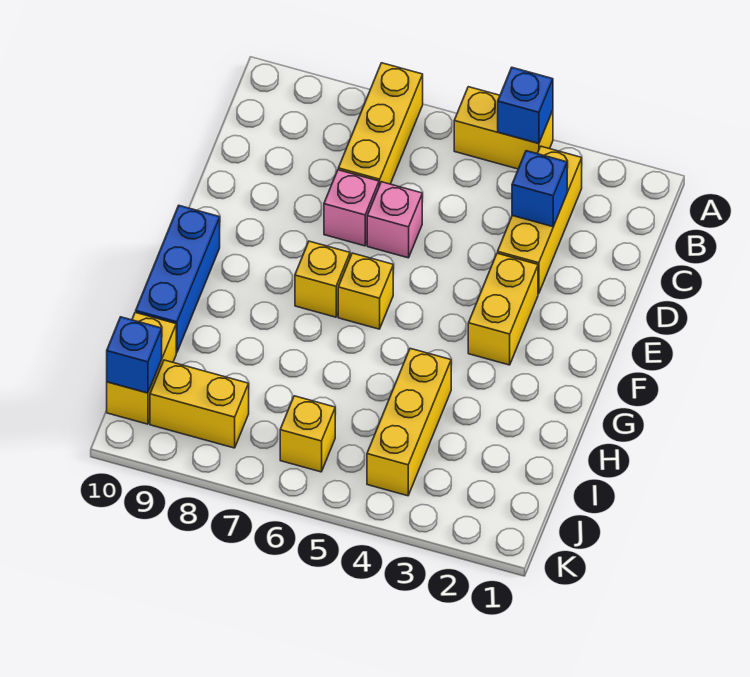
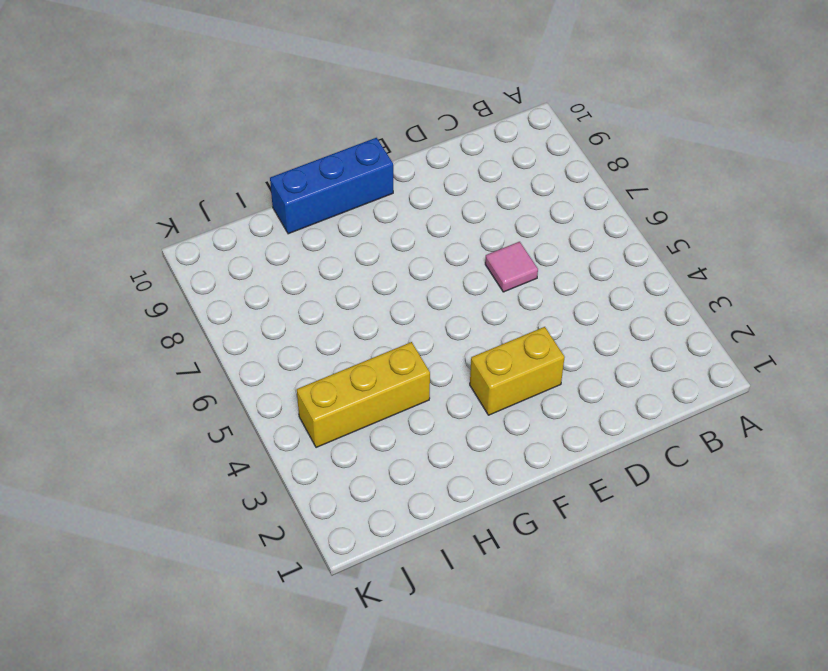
pink tile D6 level 1 -> pink brick D6 level 1
none -> yellow brick A4:A5 level 1
none -> yellow brick A7:C7 level 1
none -> yellow brick B3:D3 level 1

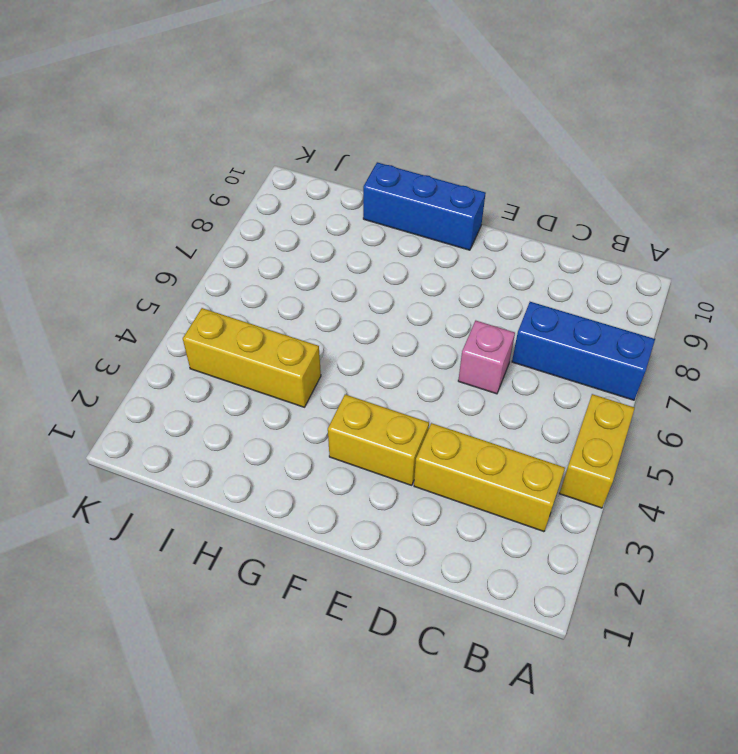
blue brick A7:C7 level 1 -> yellow brick A7:C7 level 1
none -> pink brick D7 level 1
none -> yellow brick F6 level 1
none -> yellow brick F7 level 1

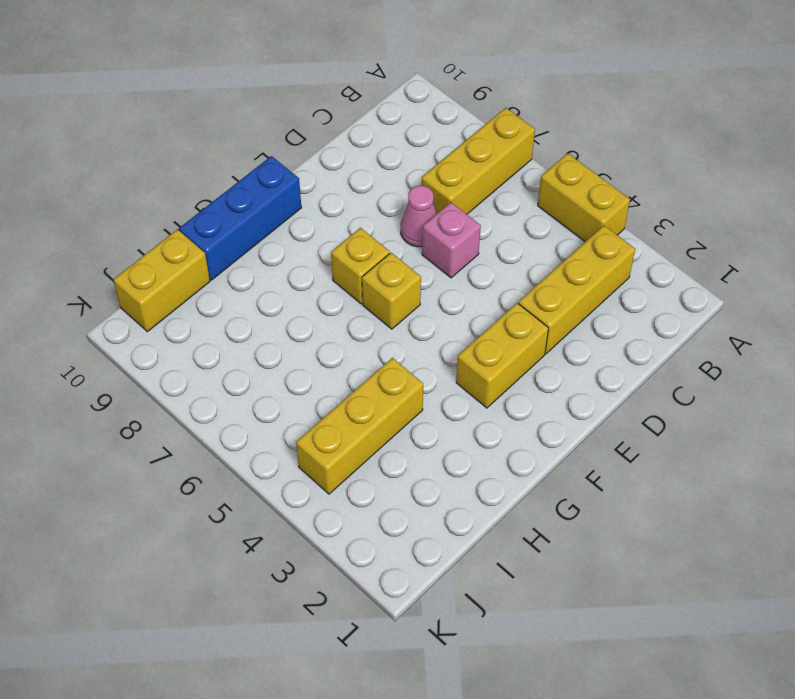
pink cone D7 level 1 -> pink brick D7 level 1
none -> yellow brick J6 level 1
none -> yellow brick J8:J9 level 1
none -> blue brick A4 level 2

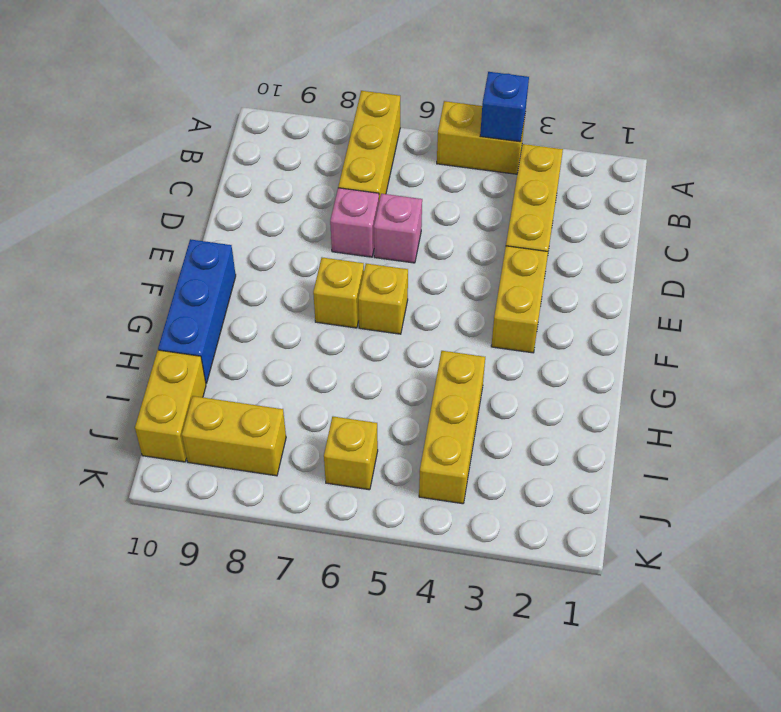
none -> blue brick C3 level 2
none -> blue brick J10 level 2

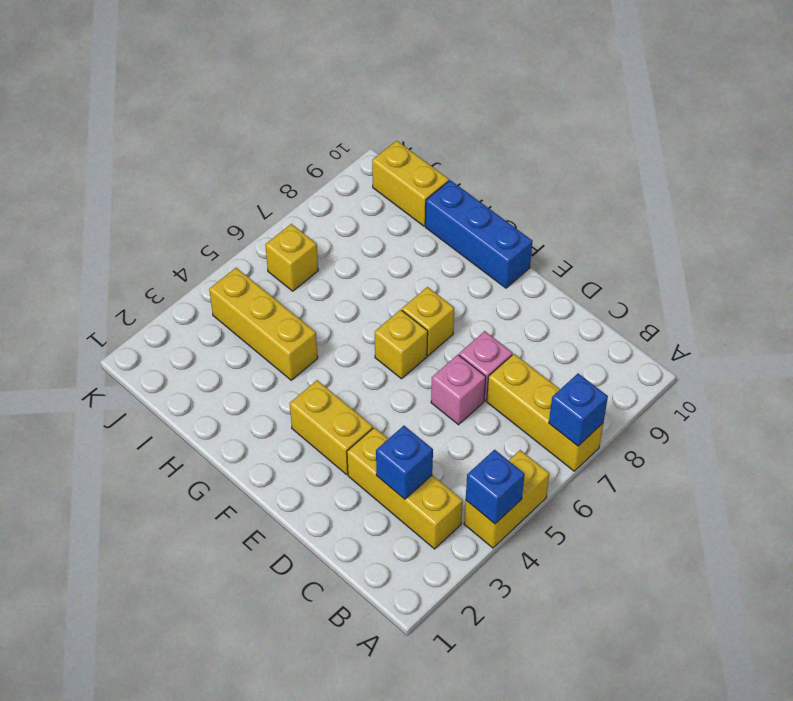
blue brick A7 level 2 -> blue brick J10 level 2
none -> yellow brick J8:J9 level 1

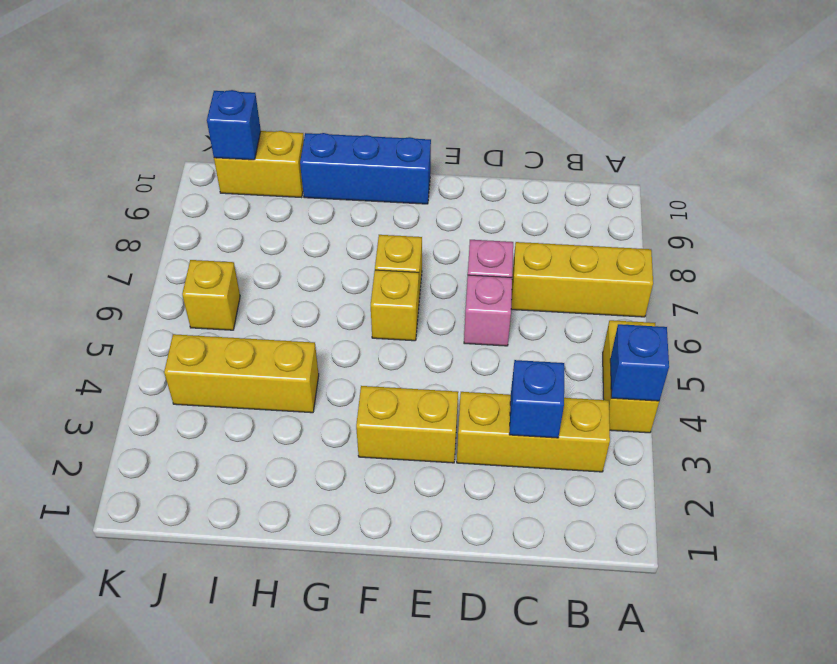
none -> yellow brick J8:J9 level 1

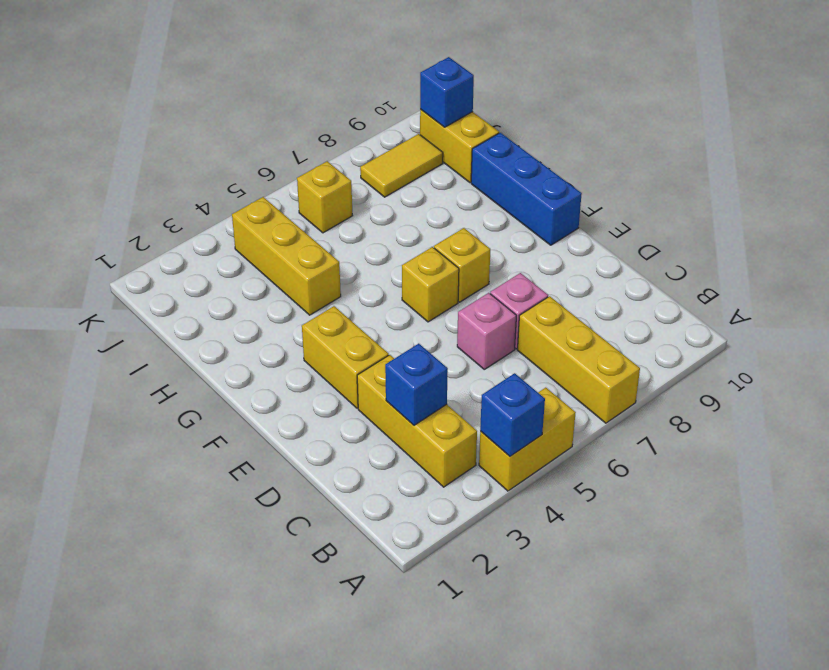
yellow tile J8:J9 level 1 -> yellow brick J8:J9 level 1

